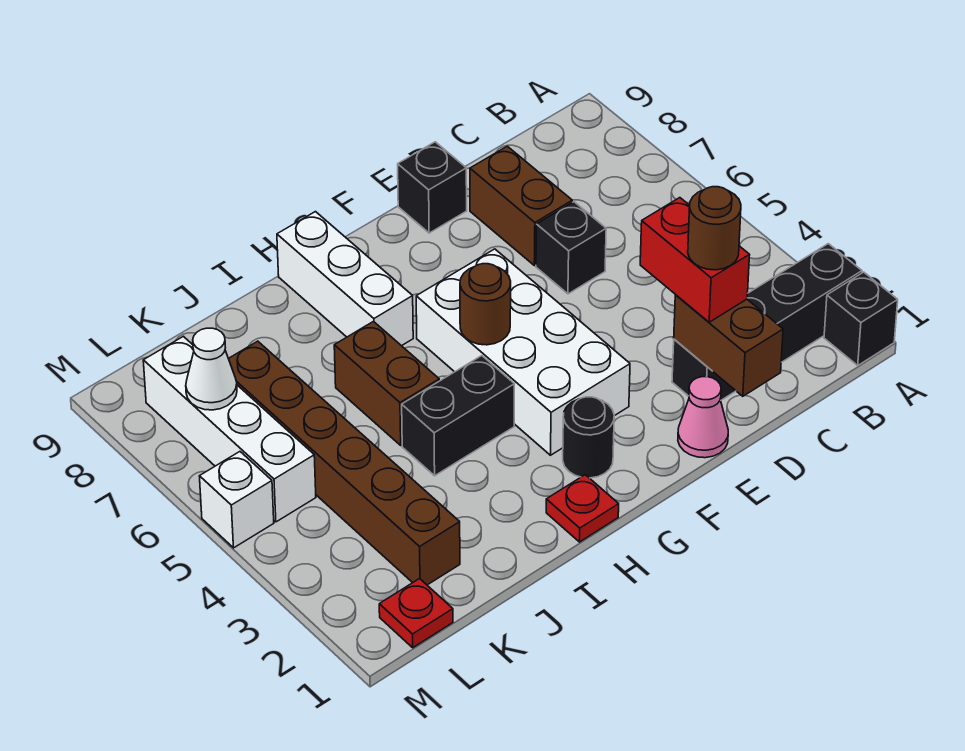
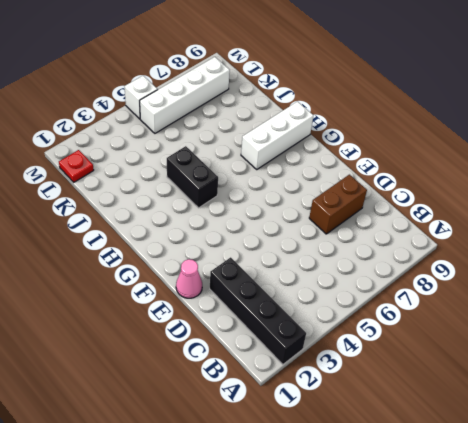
none -> black brick A1 level 1
none -> black brick D6 level 1
none -> black brick E9 level 1

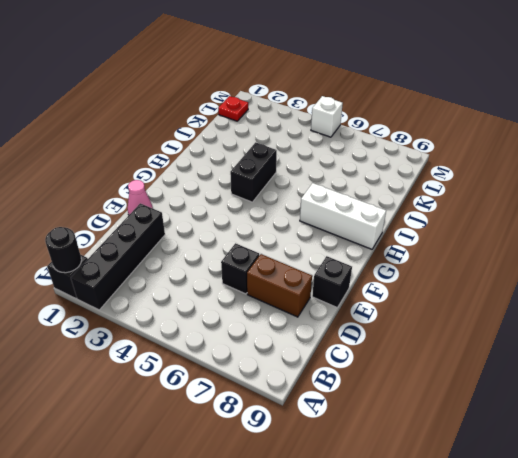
black round brick A1 level 2 -> black round brick G2 level 1
none -> white brick F3:G6 level 1
none -> red plate H1 level 1
none -> brown brick I5:I6 level 1

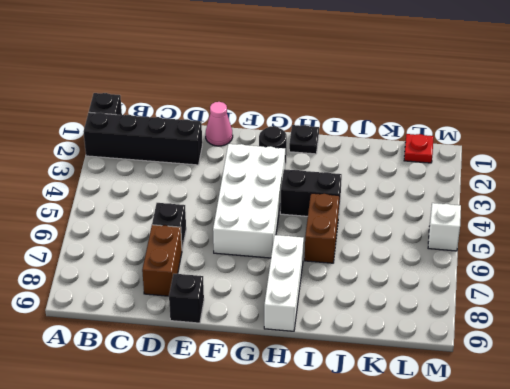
black plate H1 level 1 -> red plate H1 level 1
none -> brown brick K2:K7 level 1
none -> white brick L5:L8 level 1
none -> brown brick D1:D2 level 2

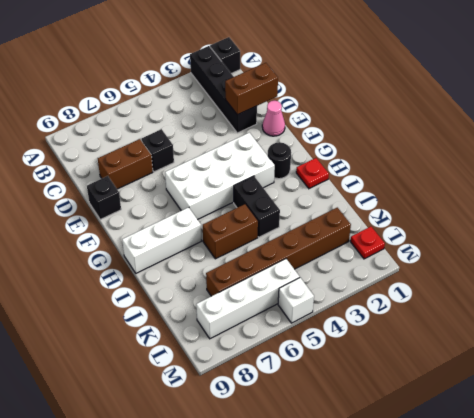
none -> brown round brick G5 level 2
none -> white cone L7 level 2
none -> red brick D2:D3 level 3

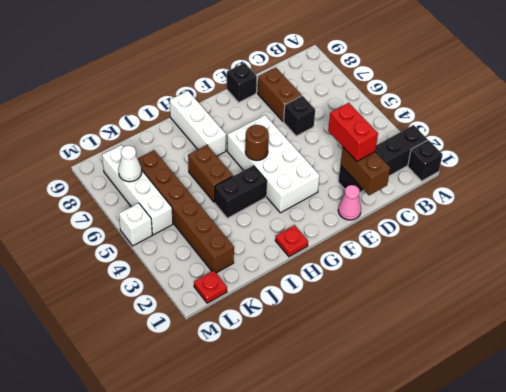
none -> black round brick G2 level 1
none -> brown round brick D2 level 4

